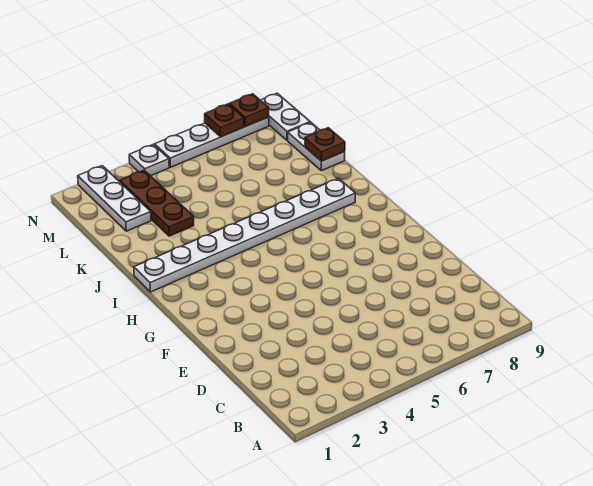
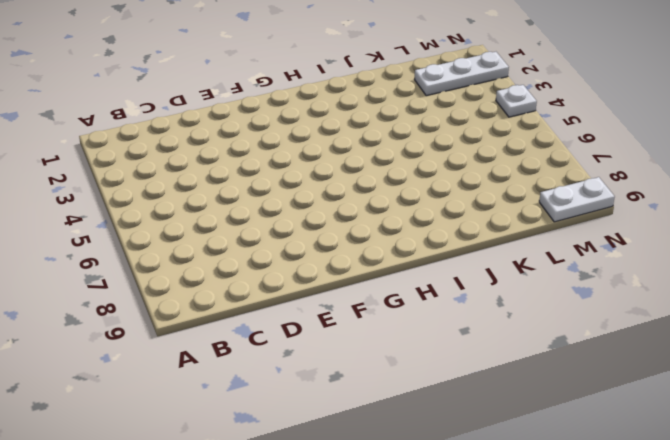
none -> white plate I1:I8 level 1
none -> brown plate K3:M3 level 1

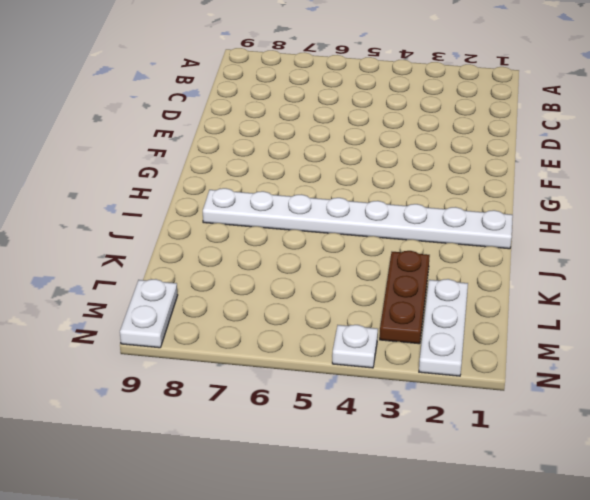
none -> white plate K9:L9 level 1
none -> white plate N5:N8 level 1

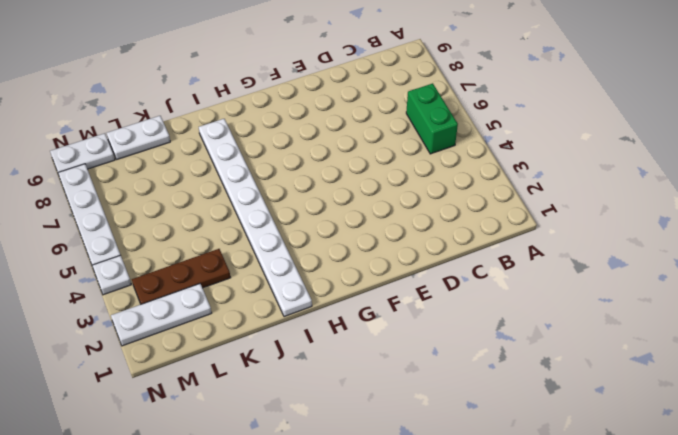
green brick B5:B6 level 1 -> none
none -> brown plate K9 level 2
none -> brown plate N7 level 2

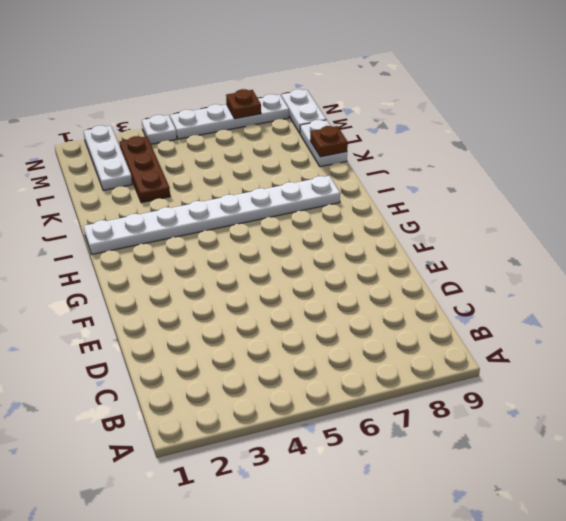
none -> brown plate N8 level 2

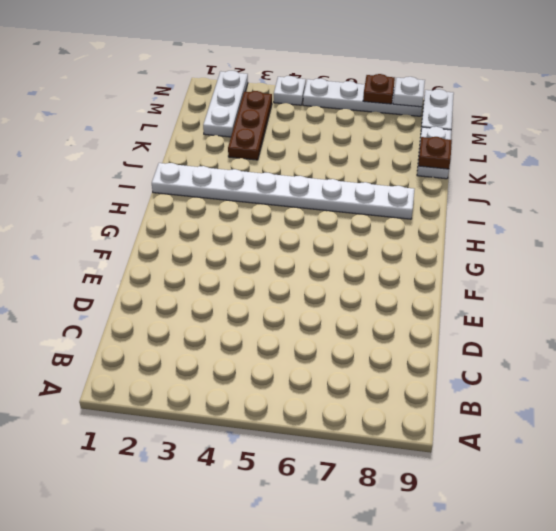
white plate N8 level 2 -> brown plate N8 level 2

